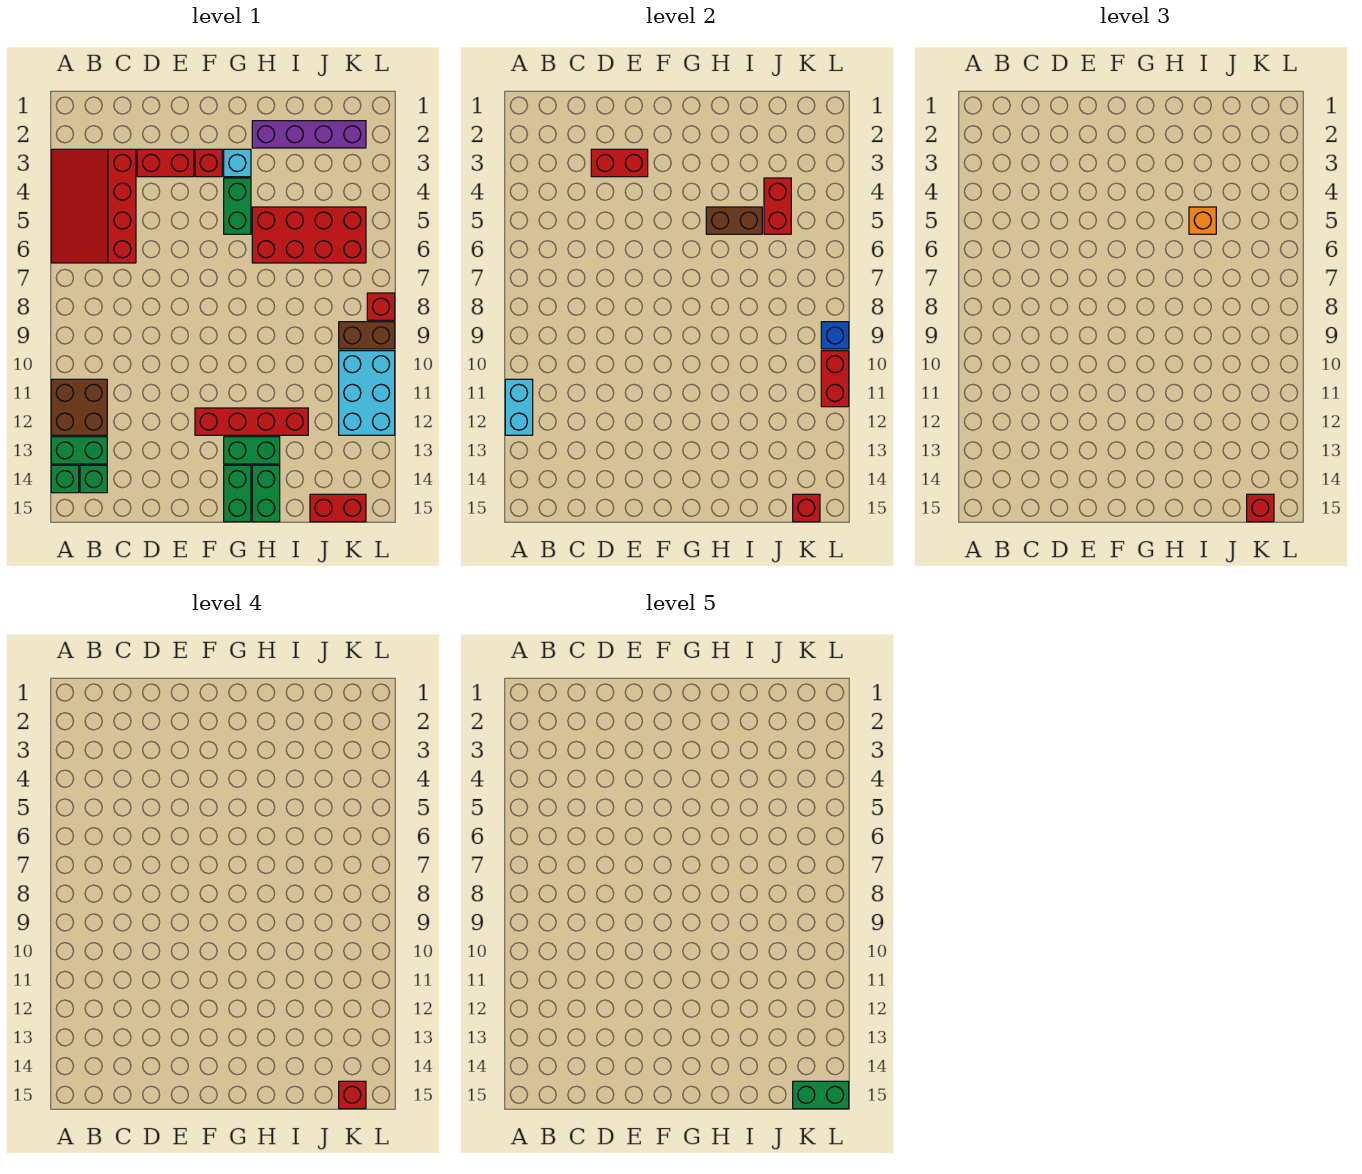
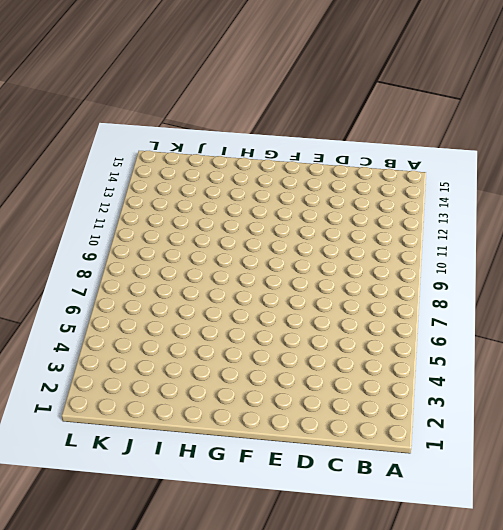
none -> red slope A3:C6 level 1 top C
none -> brown brick A11:B12 level 1
none -> green brick A13:B13 level 1
none -> green brick A14 level 1

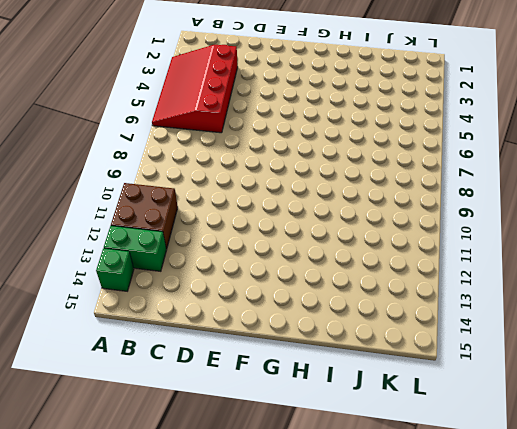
none -> green brick B14 level 1
none -> red brick D3:E3 level 1
none -> red brick F3 level 1
none -> red brick F12:I12 level 1

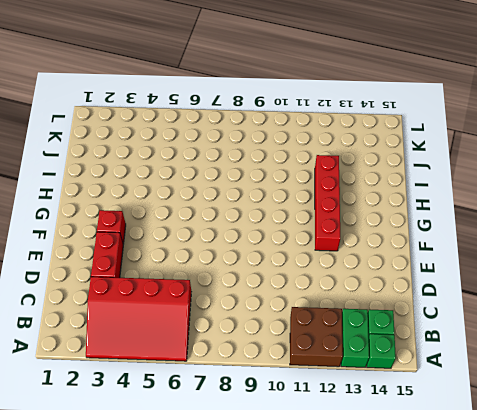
none -> cyan brick G3 level 1
none -> green brick G4:G5 level 1
none -> green brick G13:H13 level 1
none -> green brick G14:G15 level 1

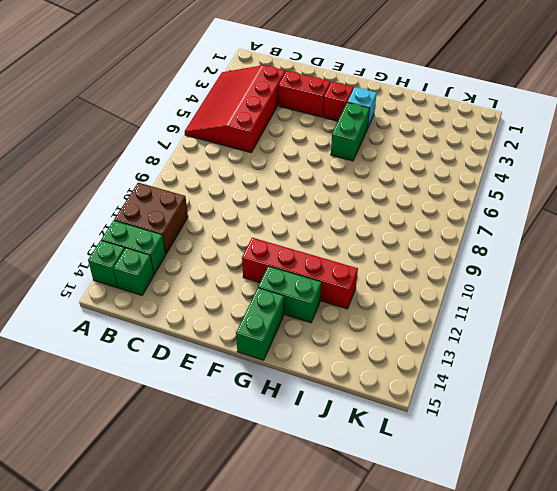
none -> purple brick H2:K2 level 1
none -> red brick H5:K6 level 1
none -> green brick H14:H15 level 1
none -> red brick J15:K15 level 1

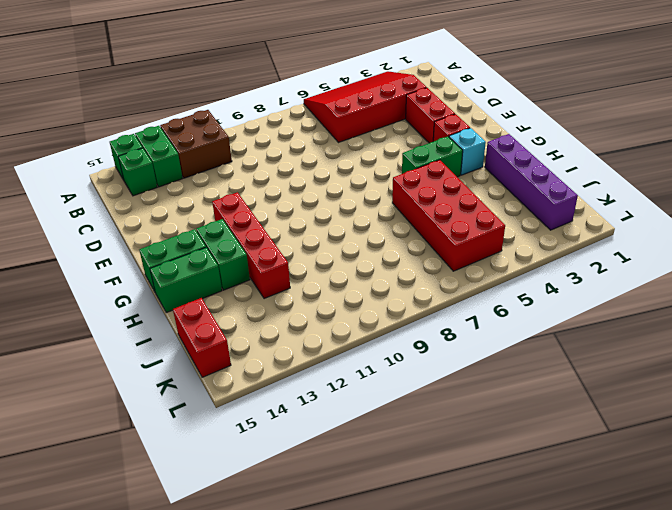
none -> brown brick K9:L9 level 1
none -> cyan brick K10:L12 level 1
none -> red brick L8 level 1
none -> cyan brick A11:A12 level 2

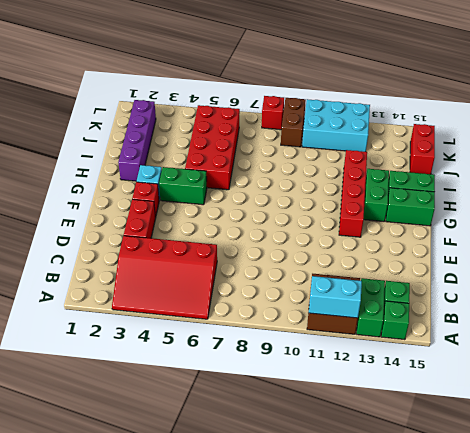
none -> red brick D3:E3 level 2
none -> brown brick H5:I5 level 2
none -> red brick J4:J5 level 2
none -> red brick K15 level 2

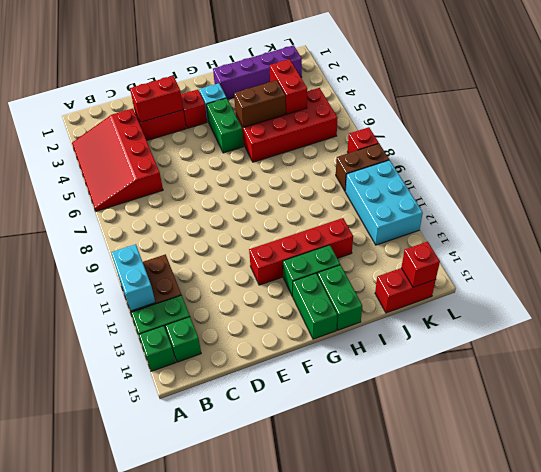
none -> blue brick L9 level 2
none -> red brick L10:L11 level 2
none -> orange brick I5 level 3
none -> red brick K15 level 3

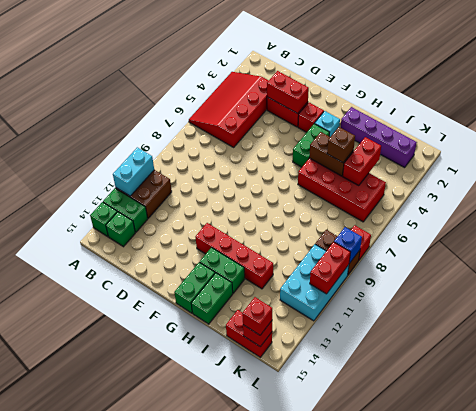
brown brick I5 level 3 -> orange brick I5 level 3
none -> red brick K15 level 4
none -> green brick K15:L15 level 5

